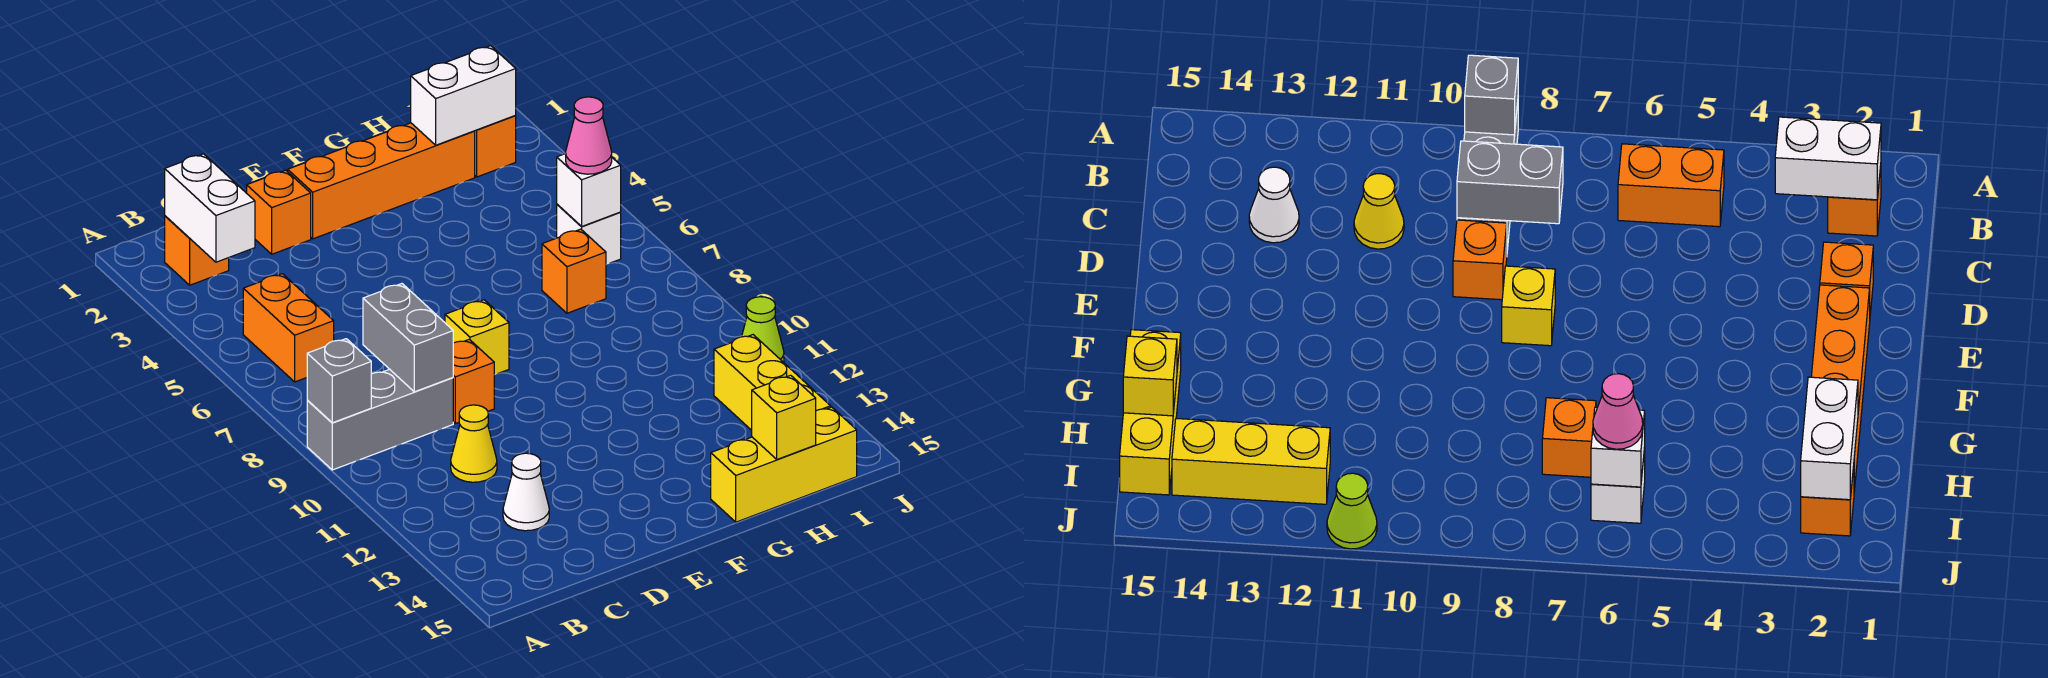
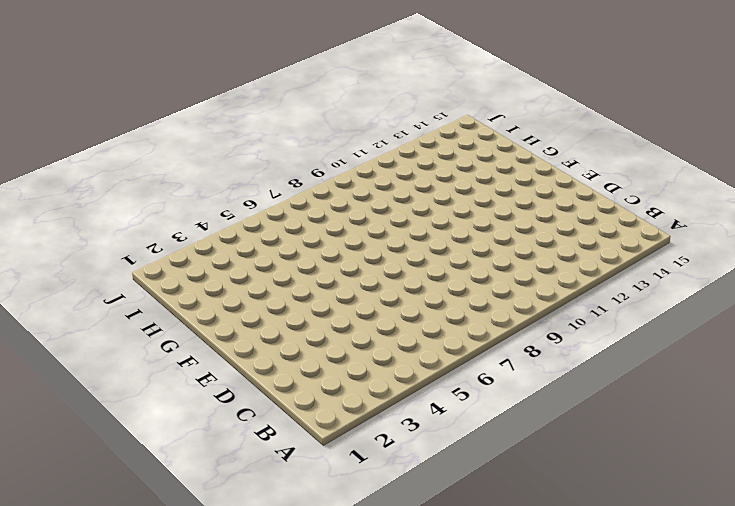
none -> grey brick A9:C9 level 1
none -> orange brick B2 level 1
none -> orange brick B5:B6 level 1

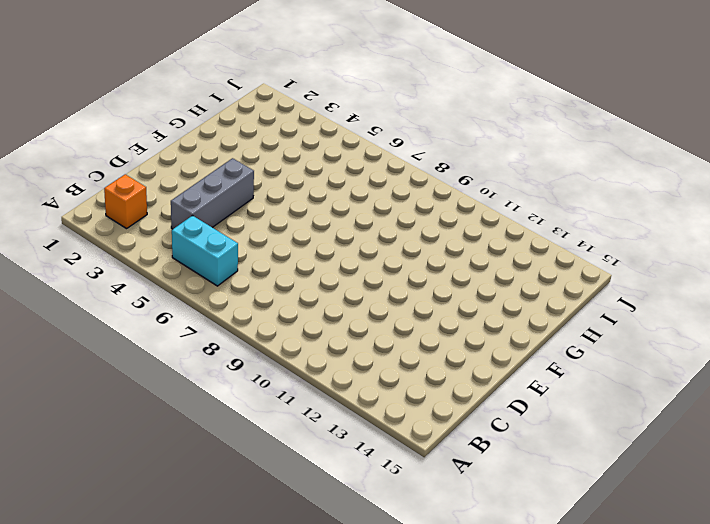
cyan brick B5:B6 level 1 -> orange brick B5:B6 level 1
grey brick C4:E4 level 1 -> grey brick A9:C9 level 1
none -> yellow cone C11 level 1
none -> white cone C13 level 1
none -> orange brick D2 level 1

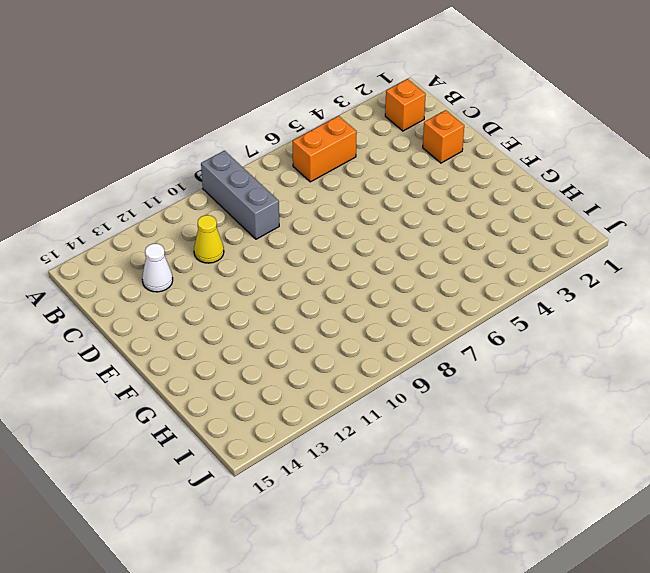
none -> orange brick D9 level 1
none -> orange brick E2:H2 level 1
none -> yellow brick E8 level 1

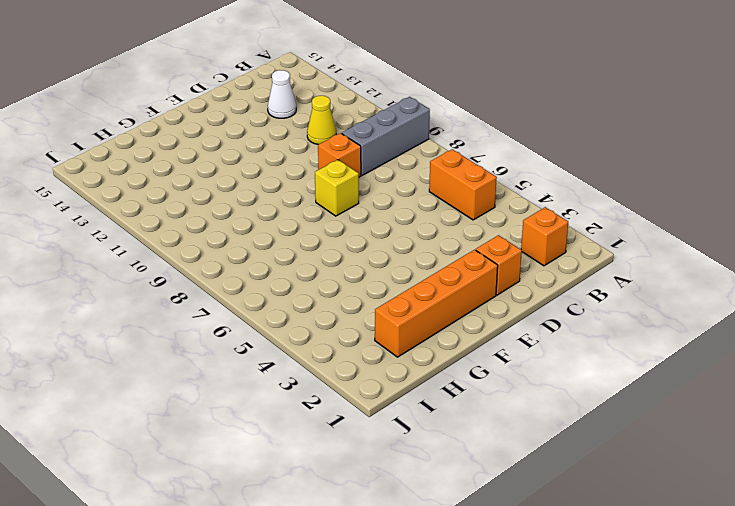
none -> yellow brick G15:I15 level 1
none -> orange brick H7 level 1
none -> orange brick I2 level 1

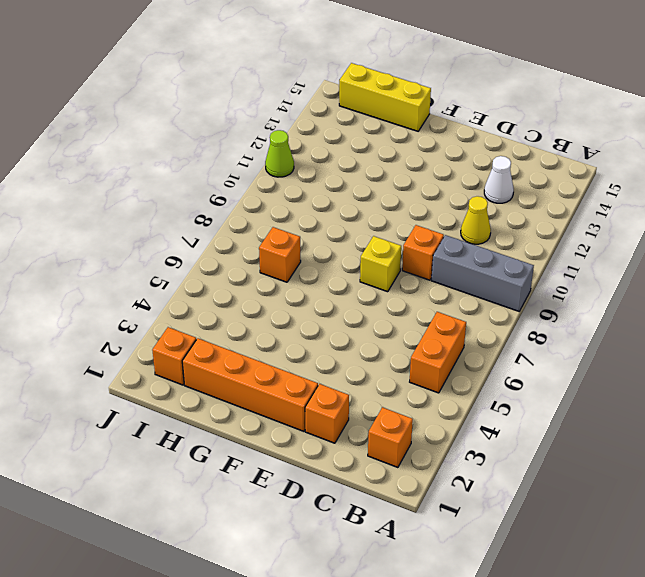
none -> white brick I6 level 1
none -> yellow brick I12:I14 level 1
none -> grey brick A9 level 2

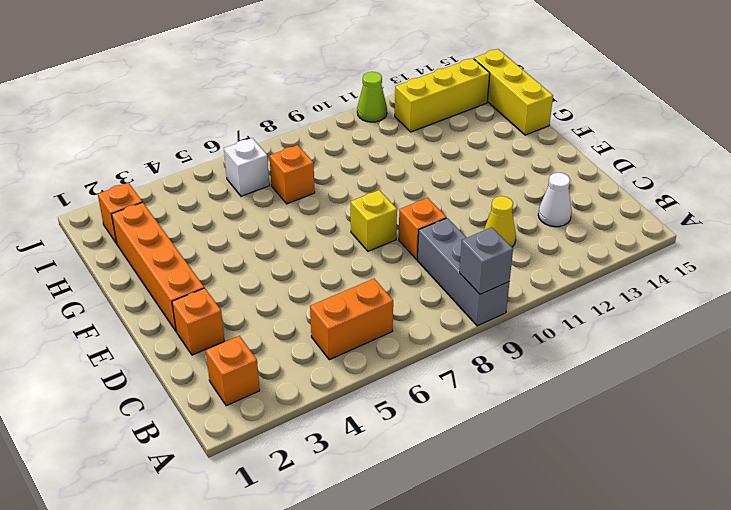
none -> white brick B2:B3 level 2
none -> grey brick C8:C9 level 2
none -> white brick H2:I2 level 2

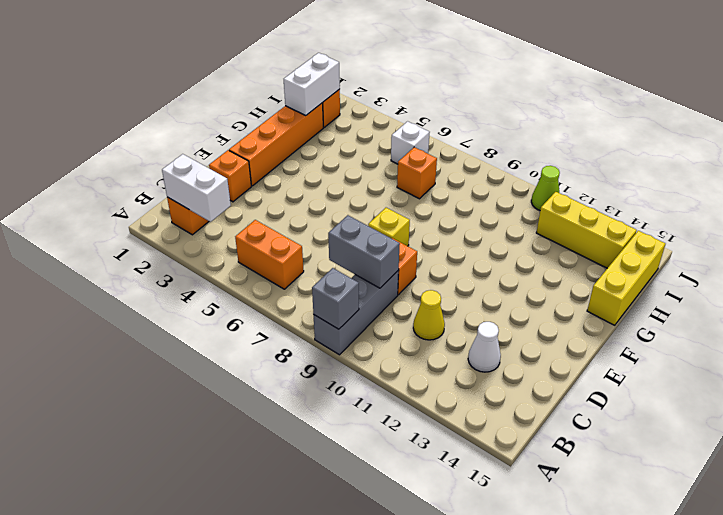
none -> yellow brick H15 level 2
none -> white brick I6 level 2
none -> pink cone I6 level 3

